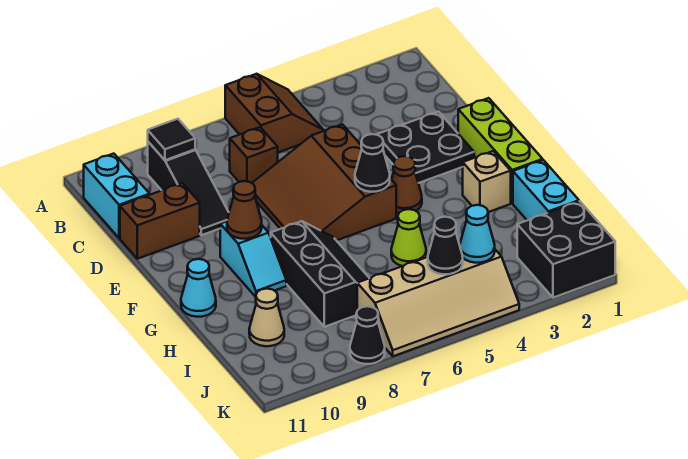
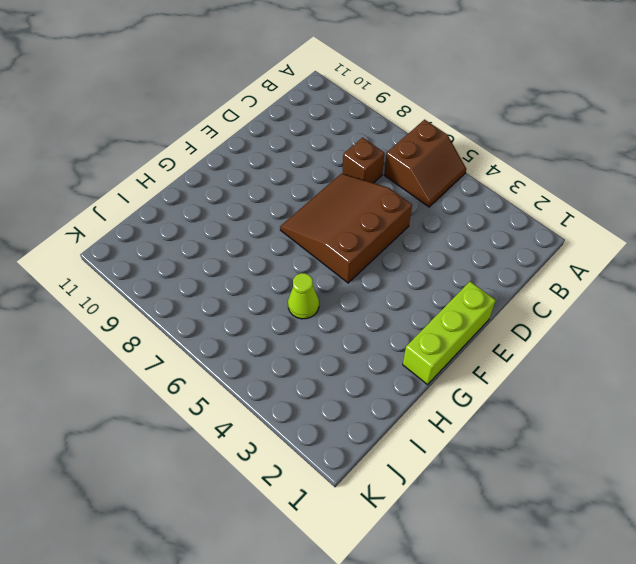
none -> black slope B9:D9 level 1 top B
none -> cyan brick B11:C11 level 1
none -> black plate D2:E3 level 1

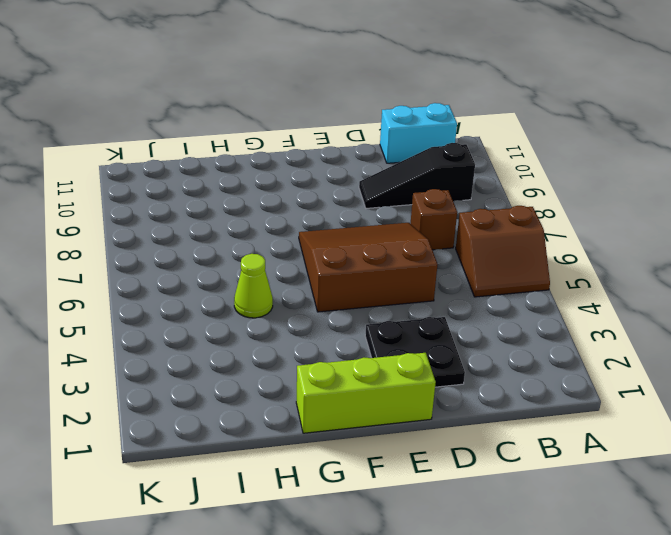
none -> brown brick D10:D11 level 1
none -> brown cone F4 level 1
none -> cyan slope F9:G9 level 1 top F

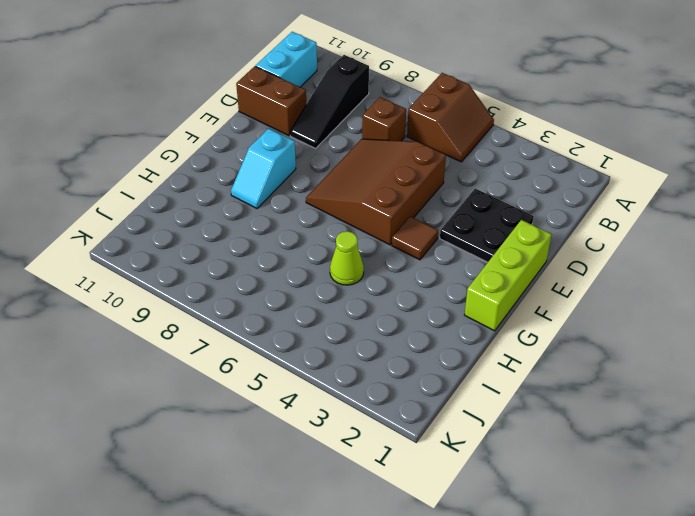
brown tile F4 level 1 -> brown cone F4 level 1
none -> tan brick G2 level 1
none -> black slope G7:I8 level 1 top 8
none -> cyan cone G11 level 1

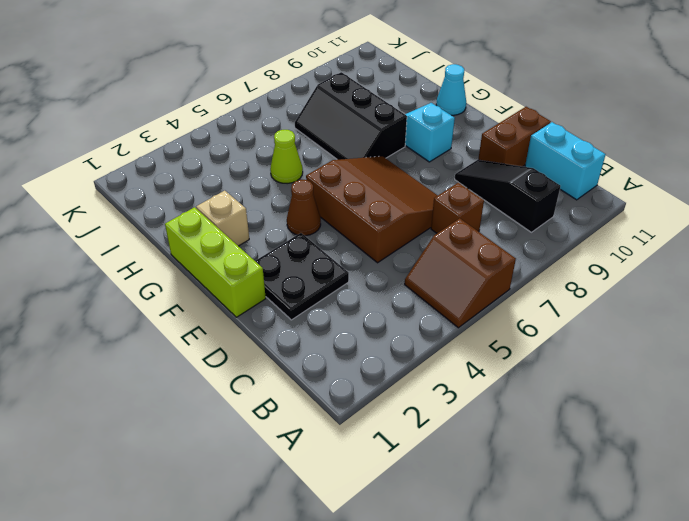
none -> cyan brick H1:I1 level 1
none -> tan cone I10 level 1
none -> black brick J1:K2 level 1

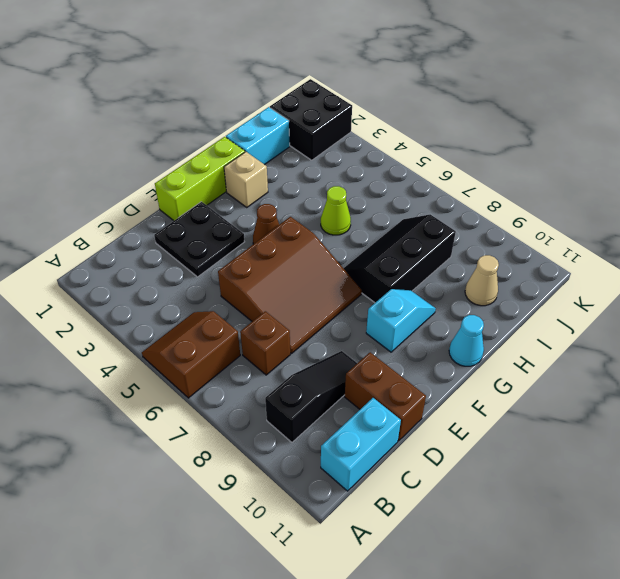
none -> tan slope J4:K7 level 1 top J
none -> black cone K8 level 1
none -> black tile B9 level 2

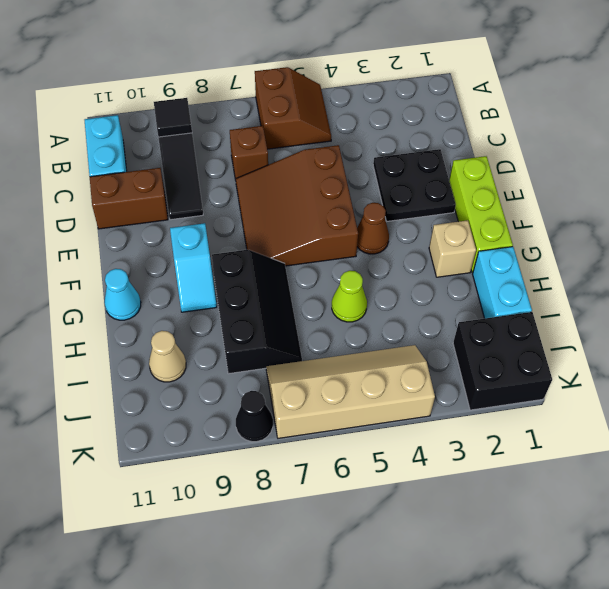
tan slope J4:K7 level 1 top K -> tan slope J4:K7 level 1 top J
none -> black cone F5 level 2
none -> brown cone F9 level 2
none -> cyan cone J4 level 2

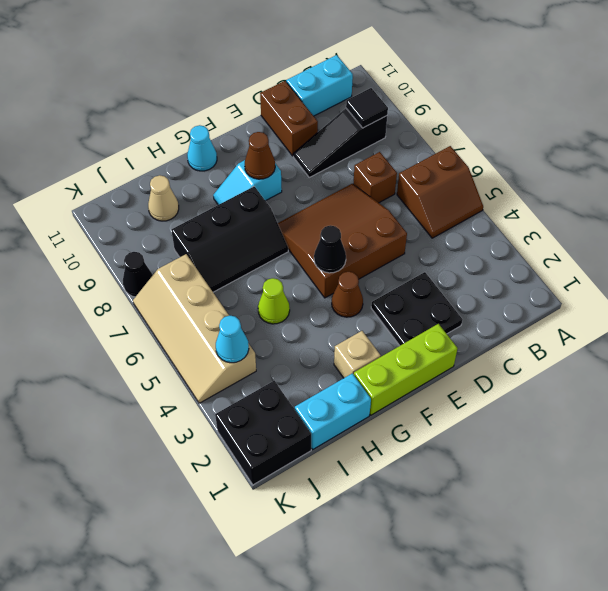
none -> black cone J5 level 2

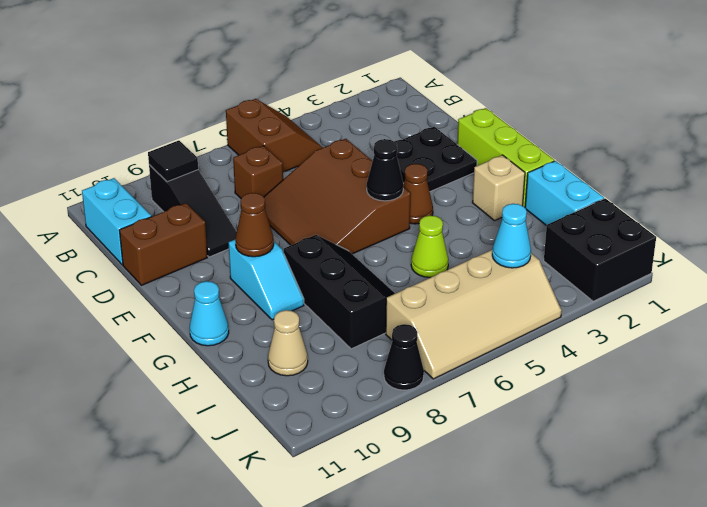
none -> black cone J5 level 2

